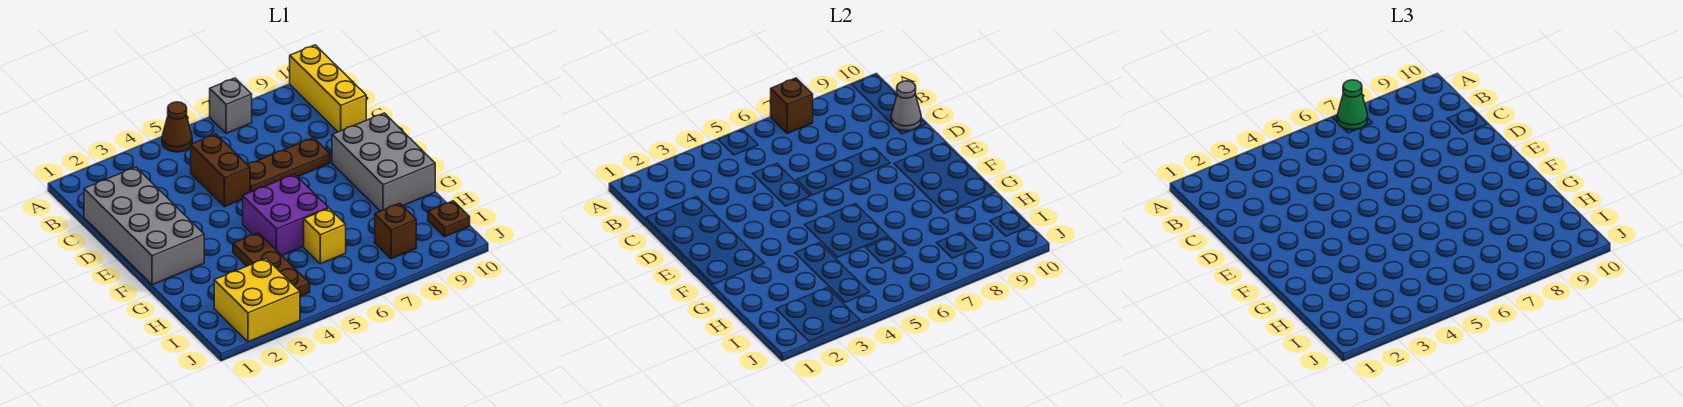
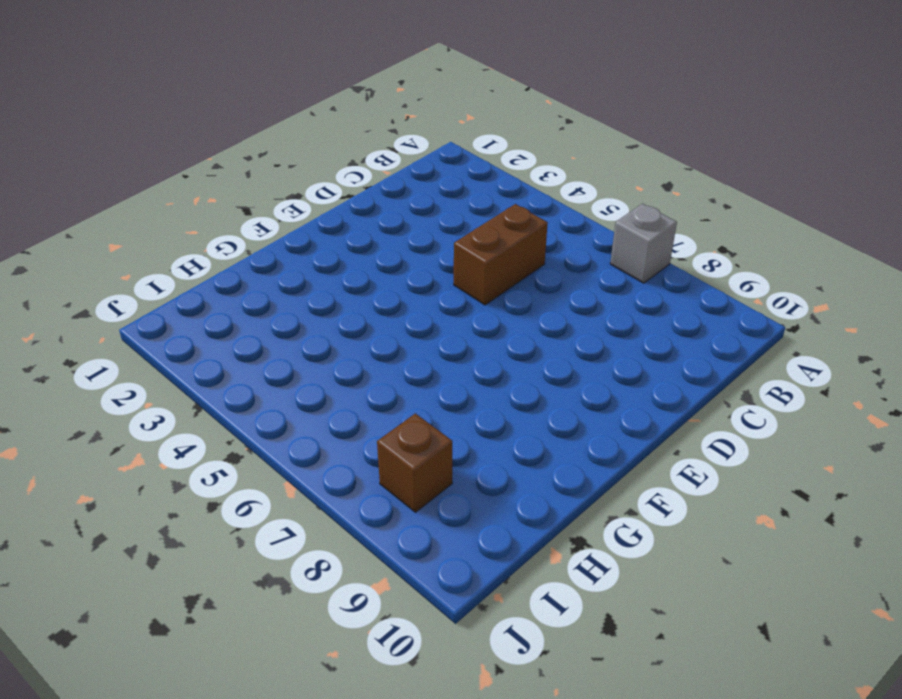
none -> brown cone A5 level 1
none -> yellow brick A10:C10 level 1
none -> grey brick C1:F2 level 1

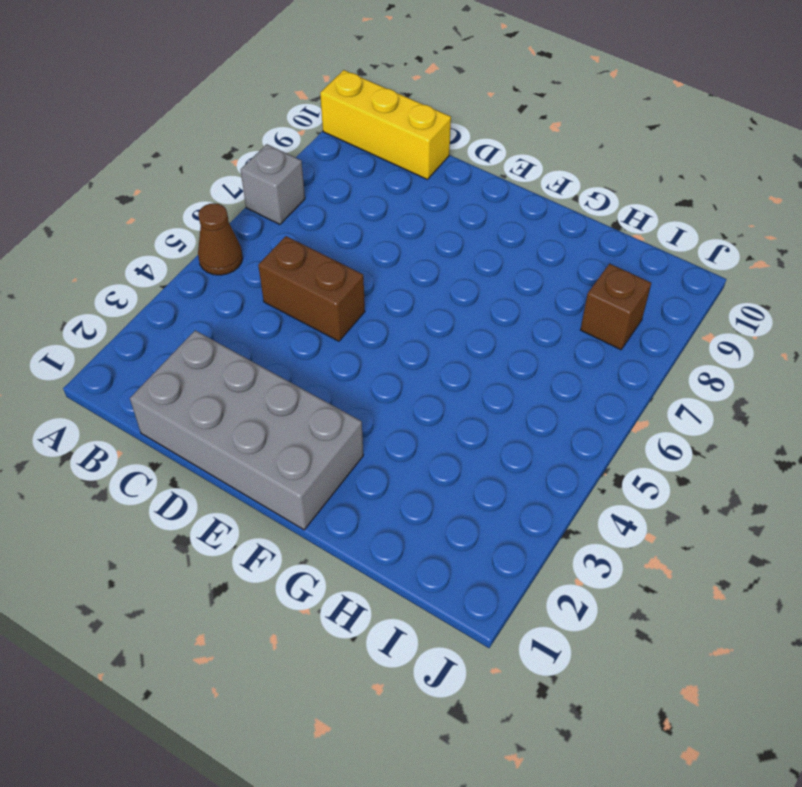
none -> brown plate D6:D8 level 1
none -> grey brick E9:G10 level 1
none -> purple brick F5:G6 level 1

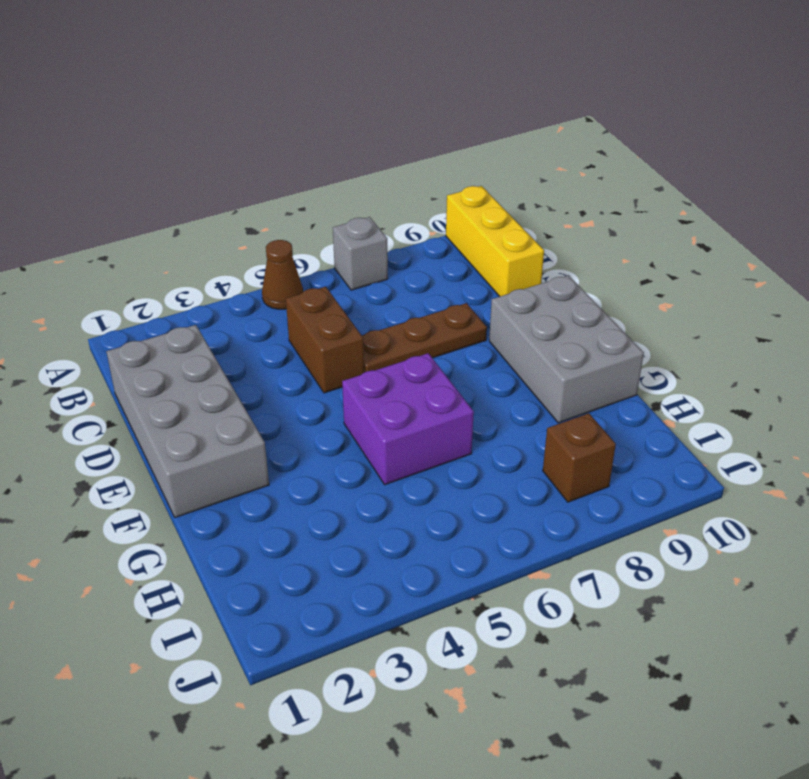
none -> brown plate G4:I4 level 1
none -> yellow brick H6 level 1
none -> yellow brick I2:J3 level 1

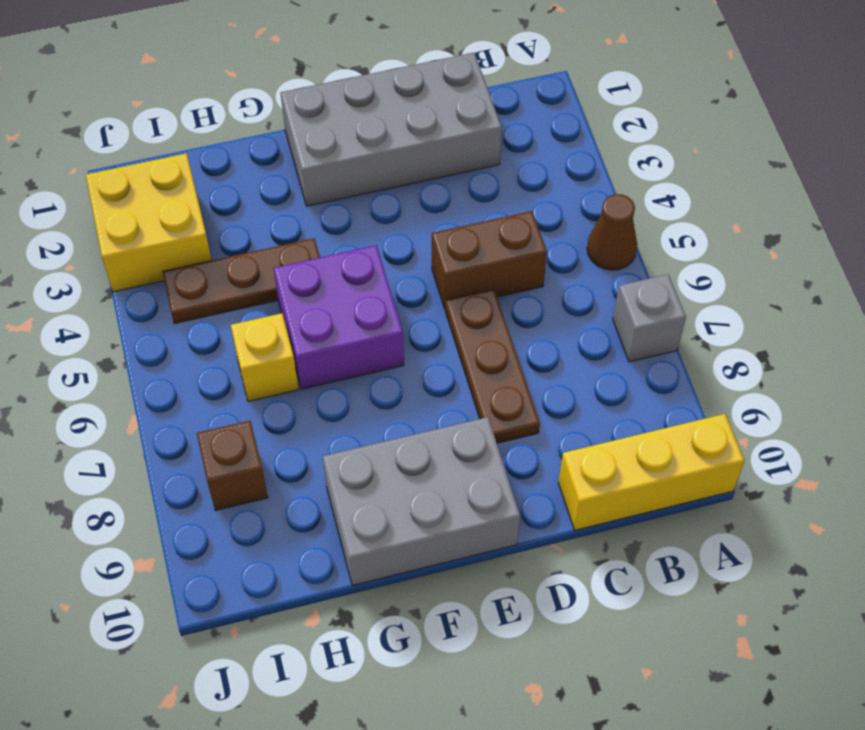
none -> brown plate I10 level 1
none -> brown brick A7 level 2
none -> grey cone C10 level 2

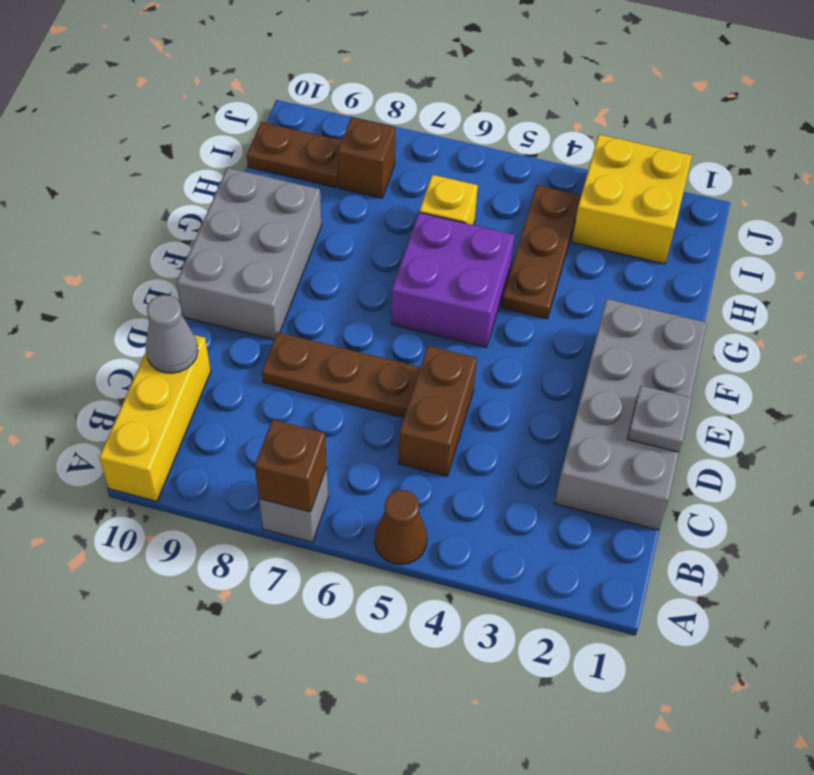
grey plate D1 level 2 -> none
brown plate I9:I10 level 1 -> brown plate I10 level 1
none -> green cone A7 level 3

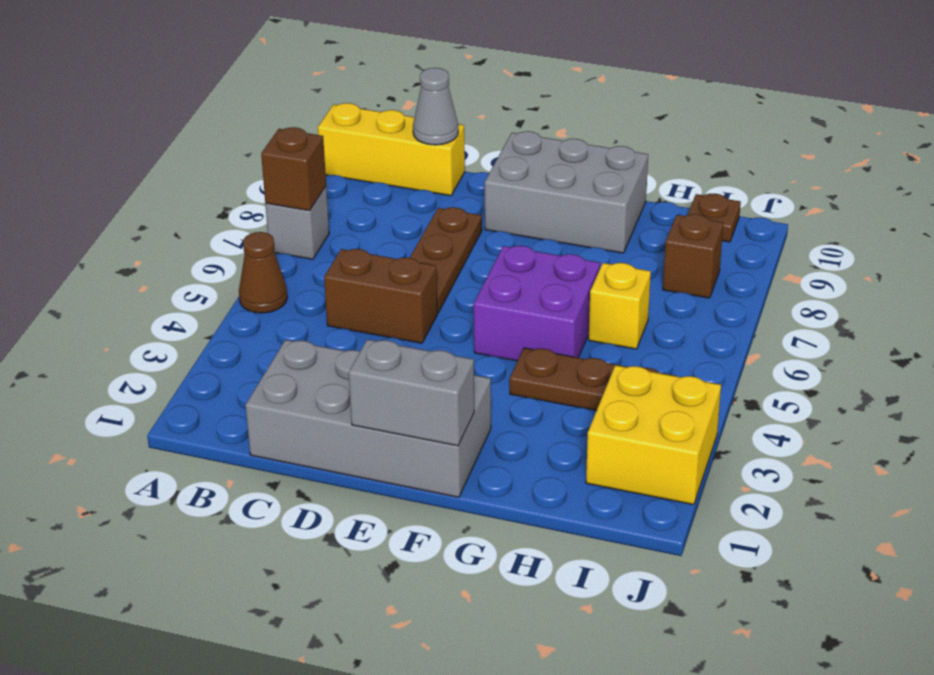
grey brick E1:F1 level 2 -> none
none -> green cone A7 level 3

